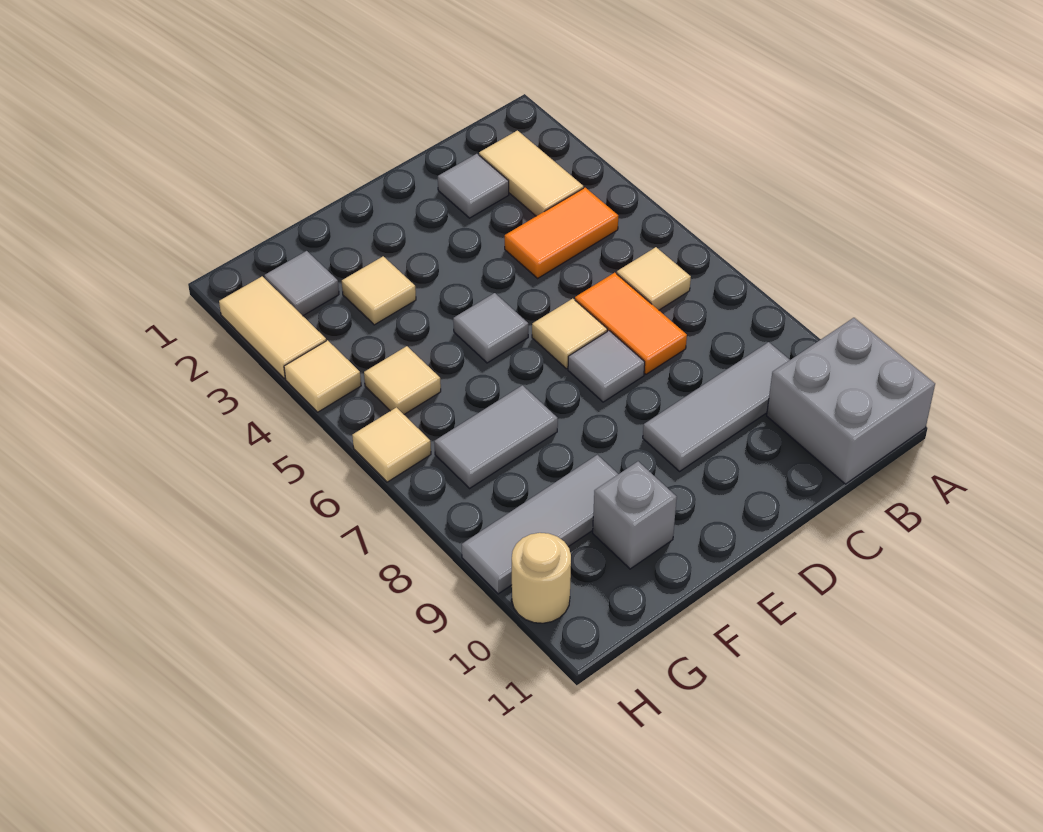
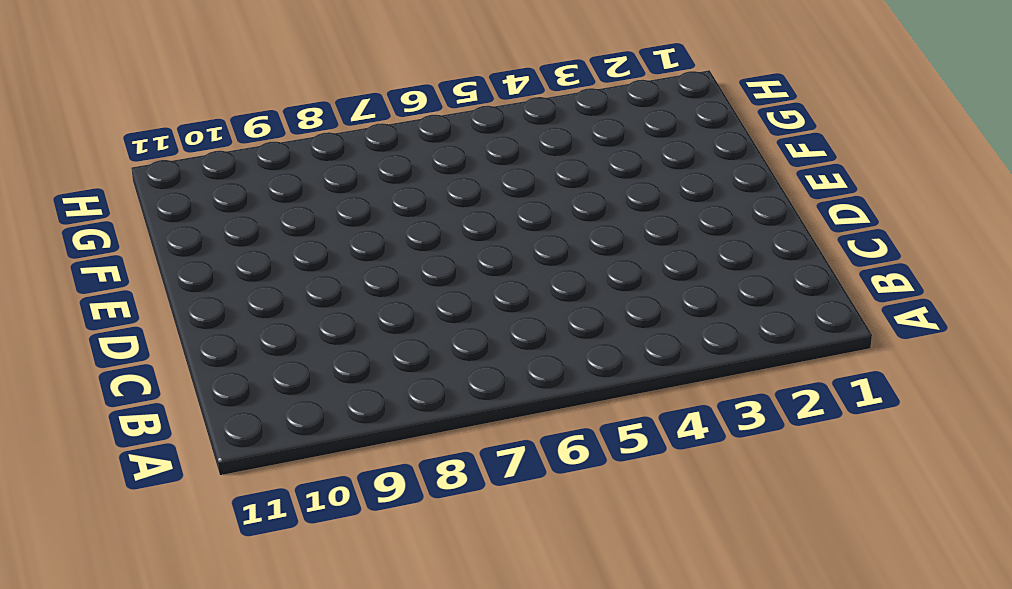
none -> grey brick A10:B11 level 1
none -> tan tile B2:B3 level 1
none -> orange tile B4:C4 level 1

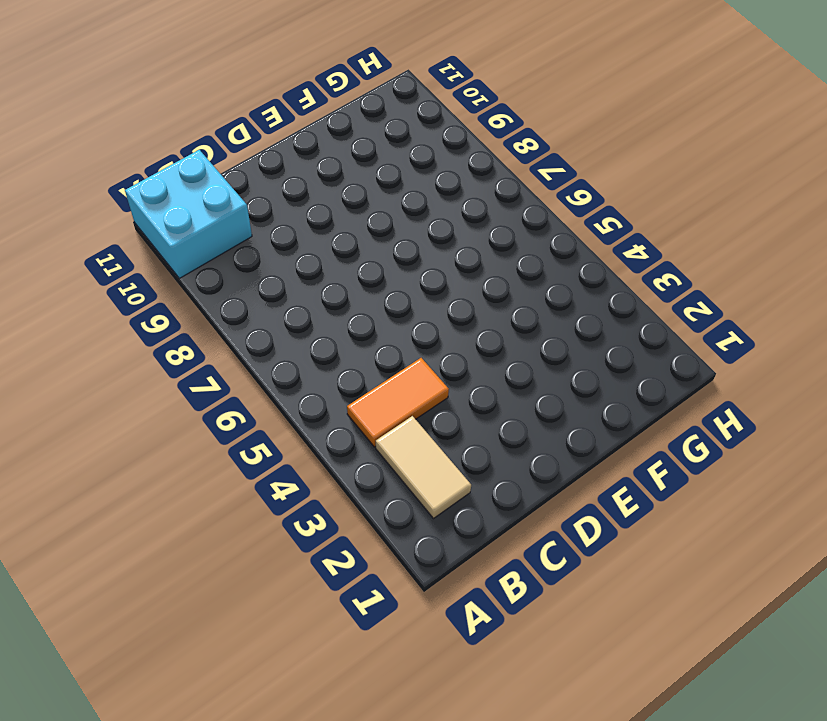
cyan brick A10:B11 level 1 -> grey brick A10:B11 level 1
none -> tan tile B6 level 1
none -> grey tile B9:D9 level 1
none -> grey tile C2 level 1

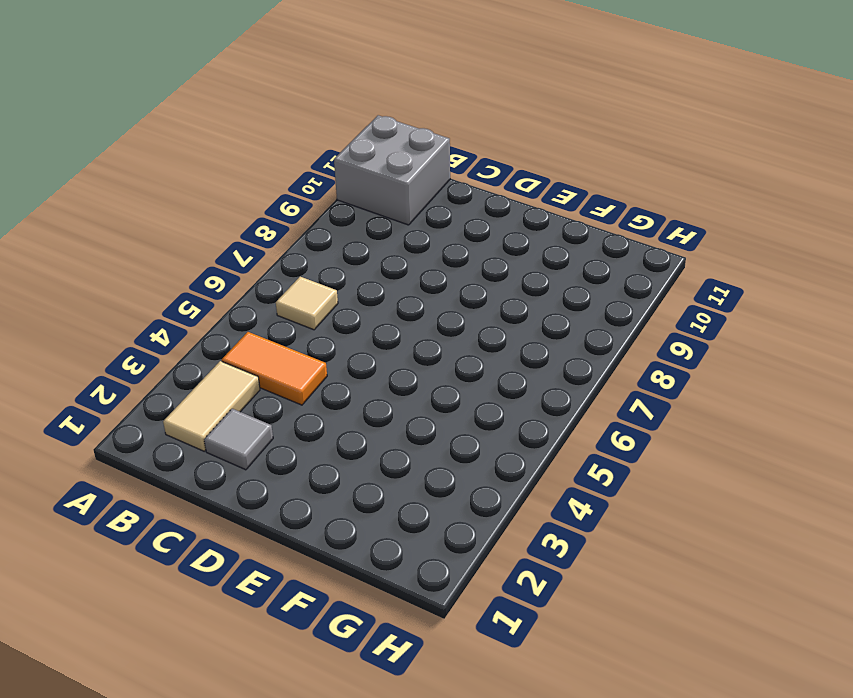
none -> grey tile B9:D9 level 1
none -> orange tile C6:C7 level 1
none -> tan tile D6 level 1

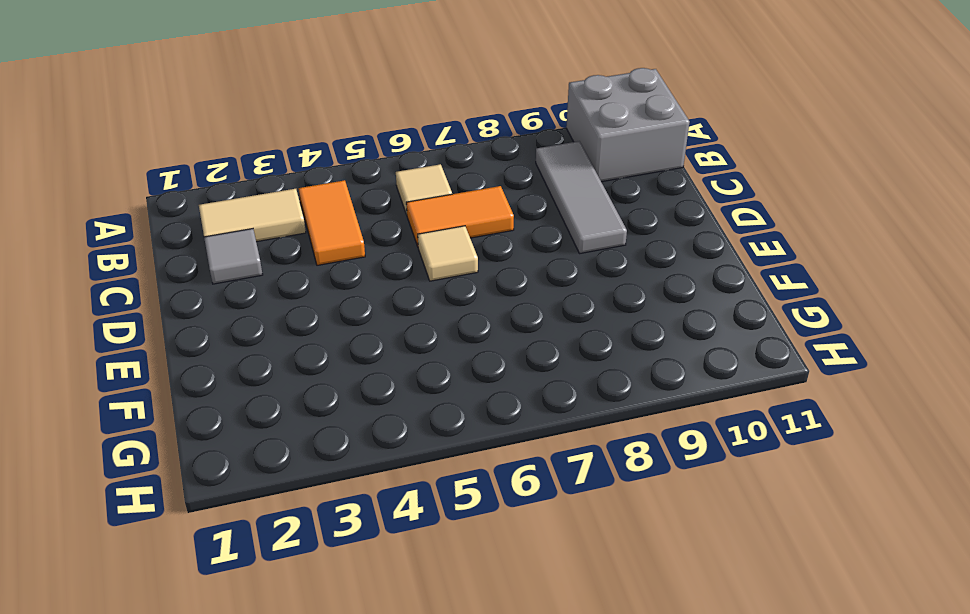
none -> grey tile D7 level 1
none -> grey tile E5 level 1
none -> tan tile F3 level 1

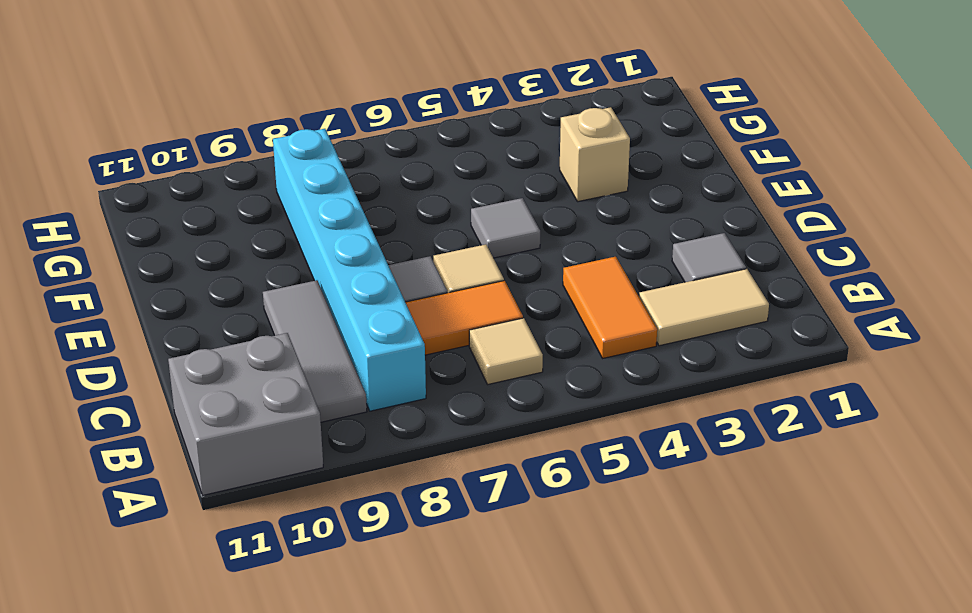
cyan brick B8:G8 level 1 -> none
tan brick F3 level 1 -> tan tile F3 level 1
none -> grey tile F7:G7 level 1
none -> grey tile F9:H9 level 1
none -> grey brick F10 level 1

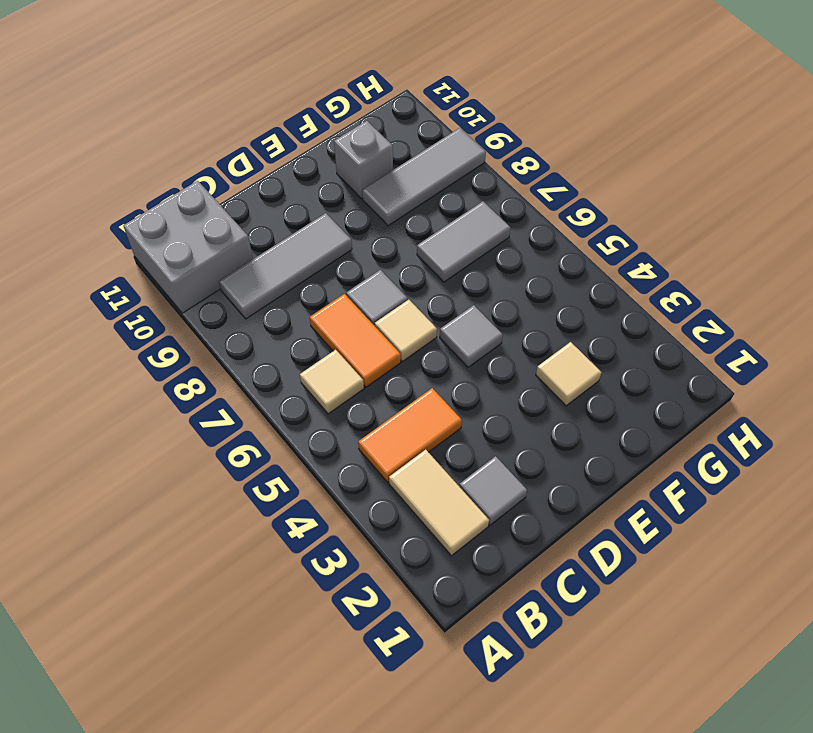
none -> grey tile G2 level 1
none -> tan tile G5 level 1
none -> tan tile H2:H3 level 1

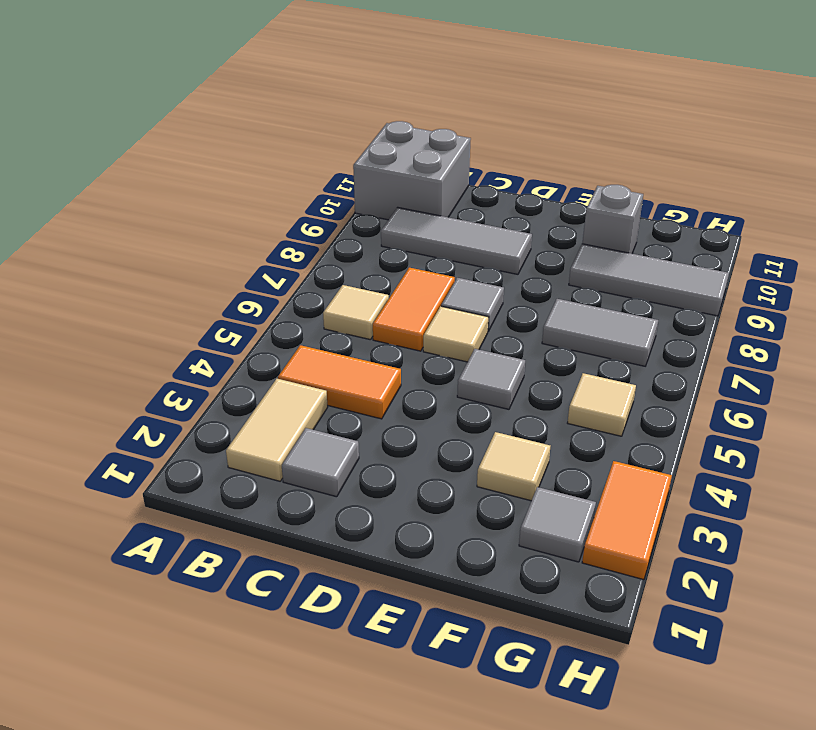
orange tile H2:H3 level 1 -> tan tile H2:H3 level 1
none -> tan tile H4 level 1
none -> tan tile H6 level 1
none -> tan round brick H10 level 1

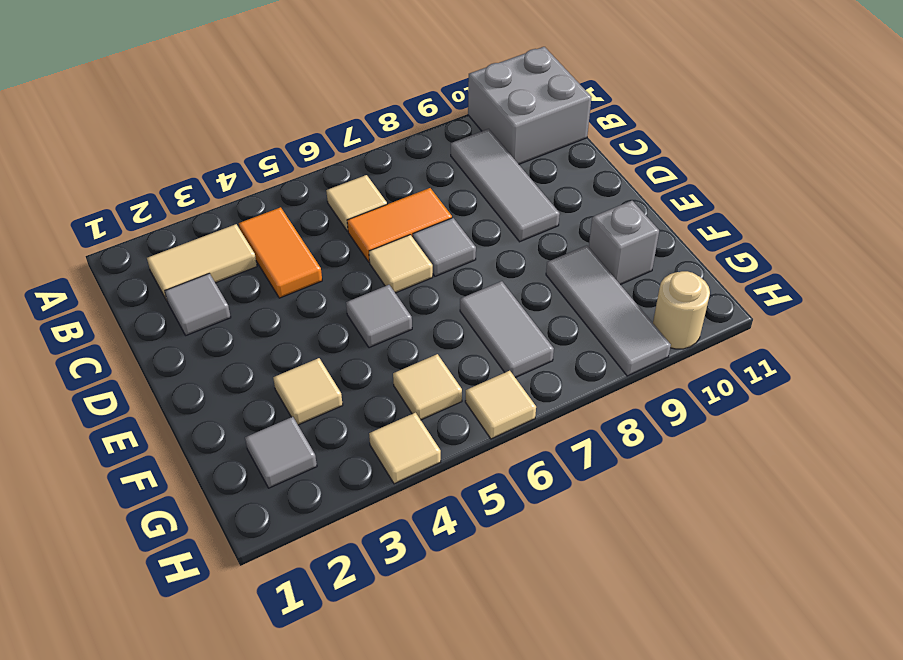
none -> tan tile H2:H3 level 1

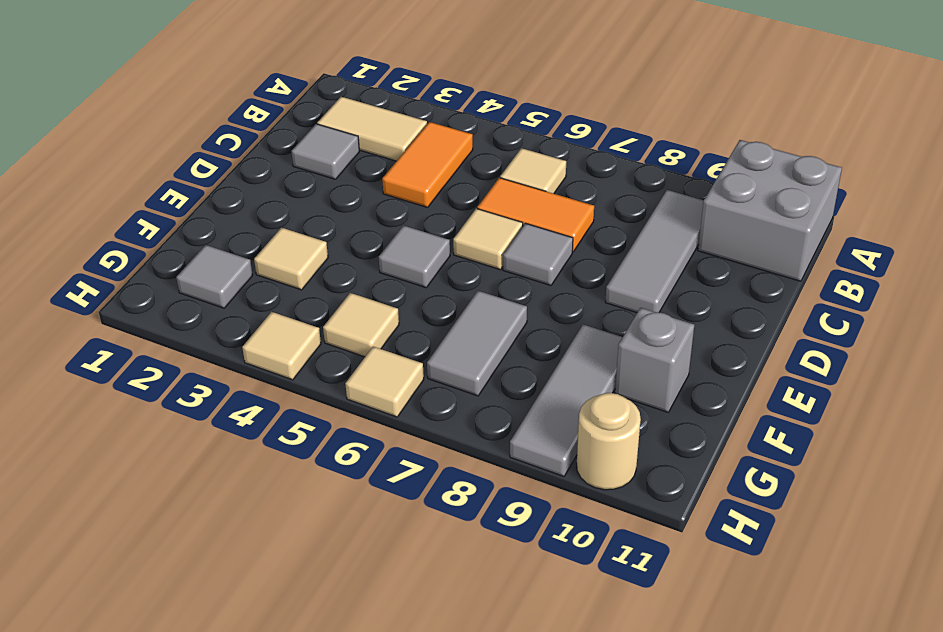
none -> tan tile H2:H3 level 1

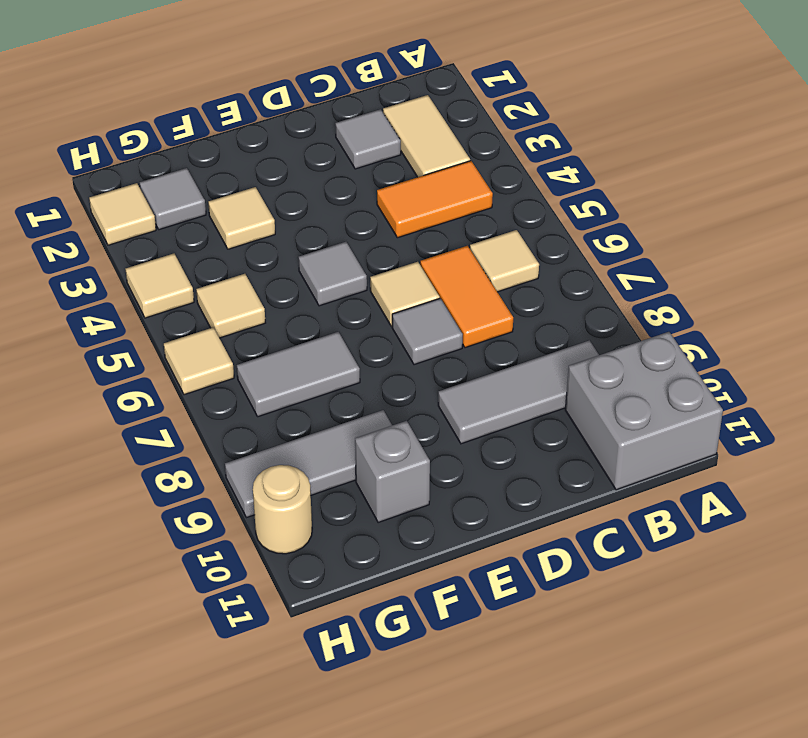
tan tile H2 level 1 -> tan tile H2:H3 level 1

